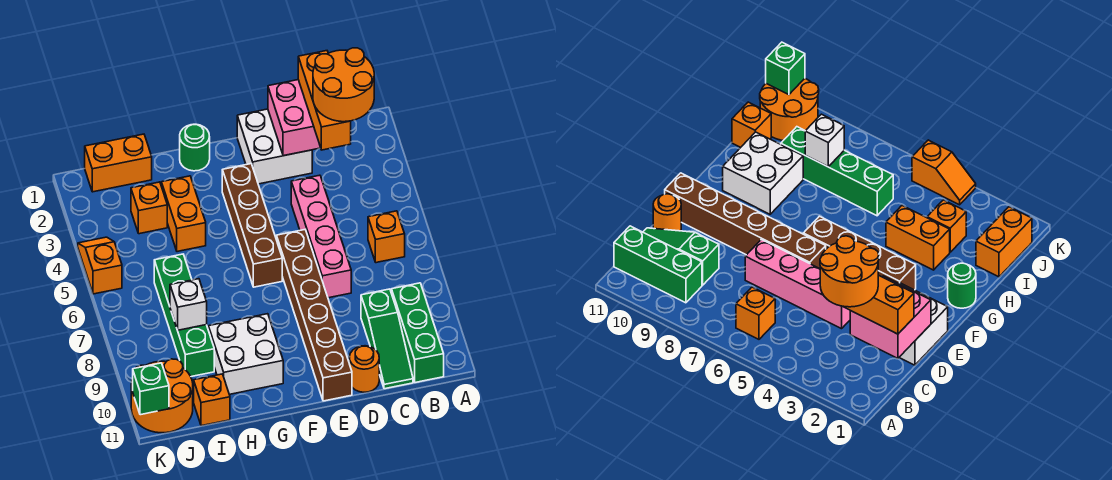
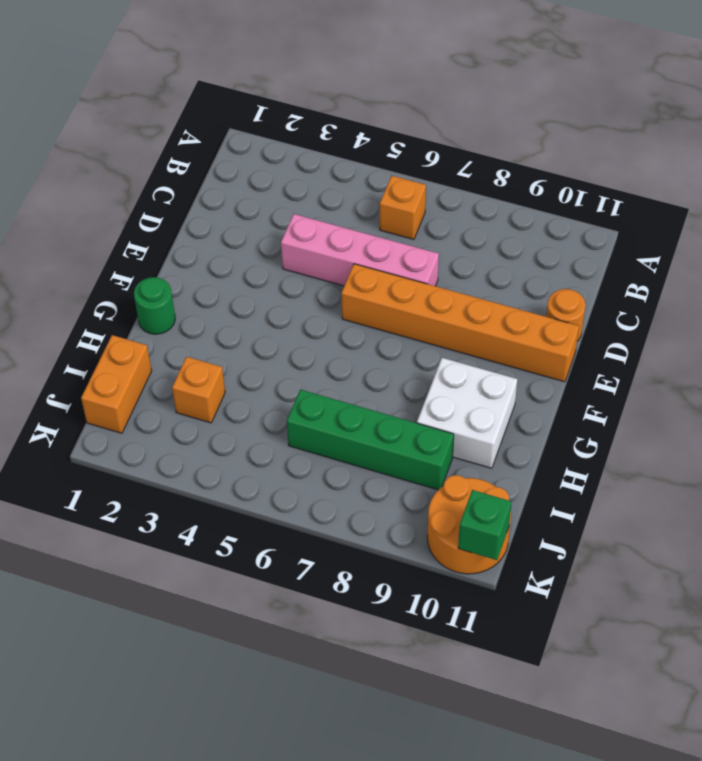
orange brick E6:E11 level 1 -> brown brick E6:E11 level 1
none -> green brick B9:B11 level 1
none -> green slope C9:C11 level 1 top 9
none -> white brick D1:E2 level 1

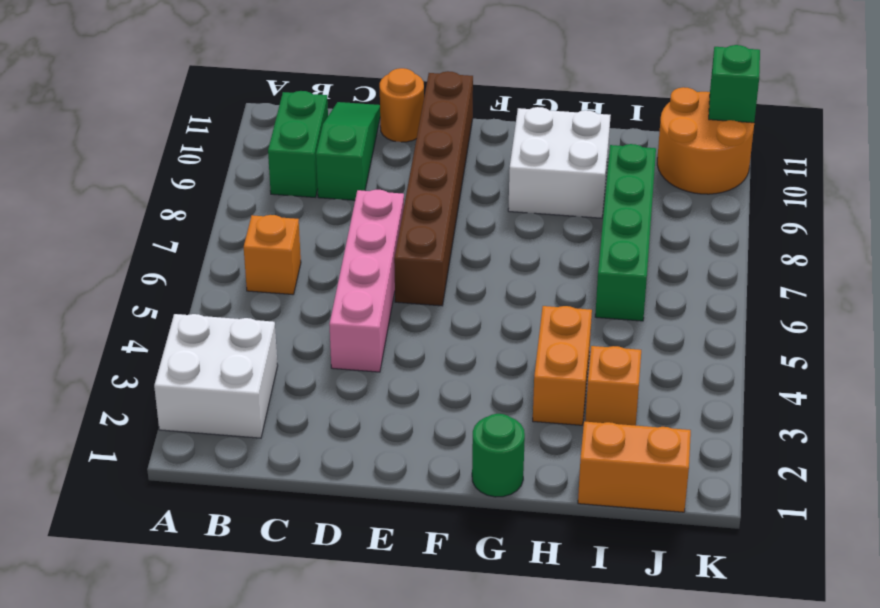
white brick A2:B3 level 1 -> white brick D1:E2 level 1
green brick B9:B10 level 1 -> green brick B9:B11 level 1
none -> brown brick F3:F6 level 1
none -> orange brick I11 level 1
none -> orange slope K4:K5 level 1 top 5

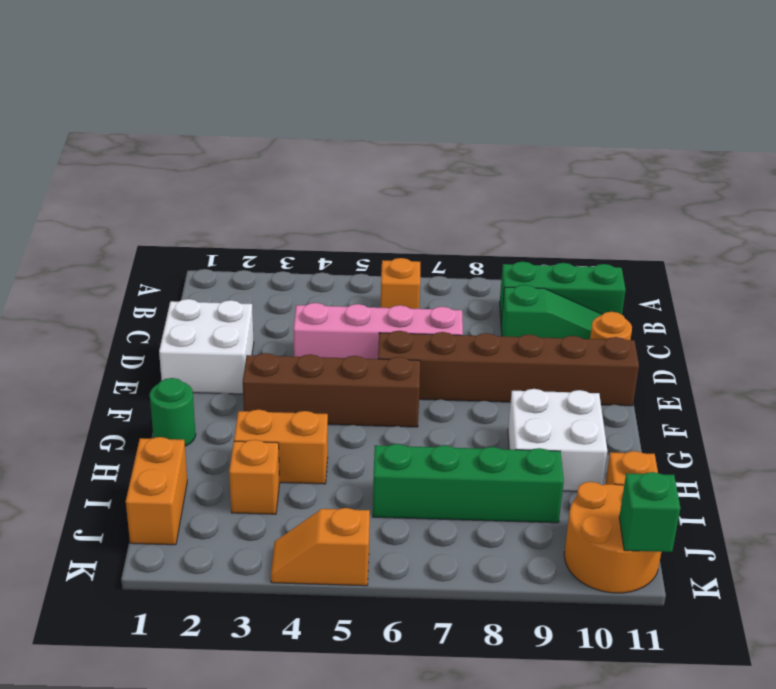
none -> pink brick C1:D2 level 2
none -> white brick I8 level 2
none -> orange brick C1:C3 level 3

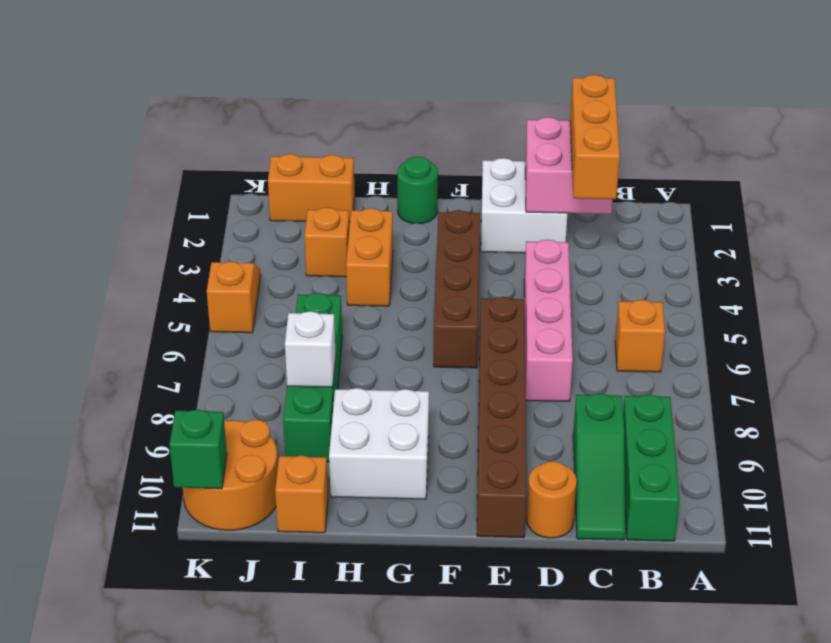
none -> orange round brick B2:C3 level 4

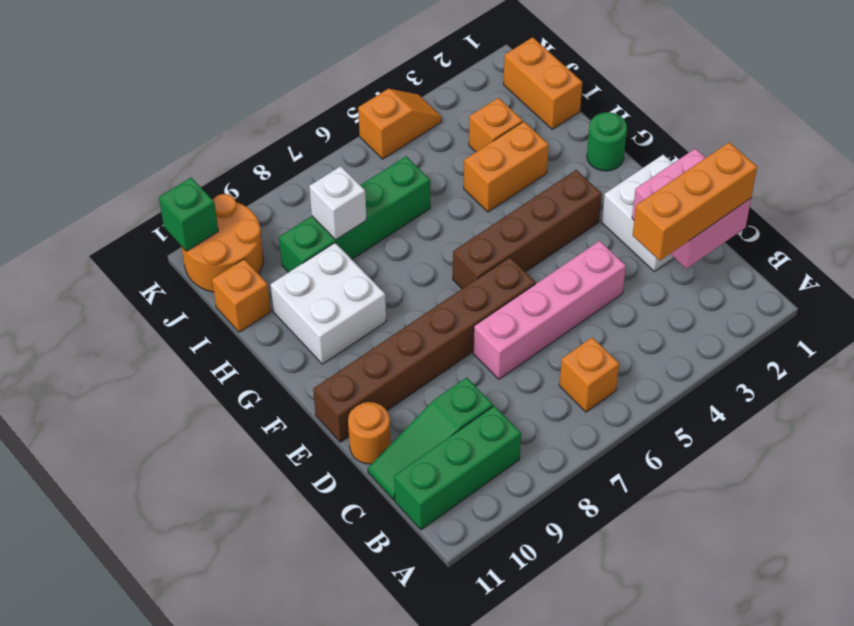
none -> orange round brick B2:C3 level 4

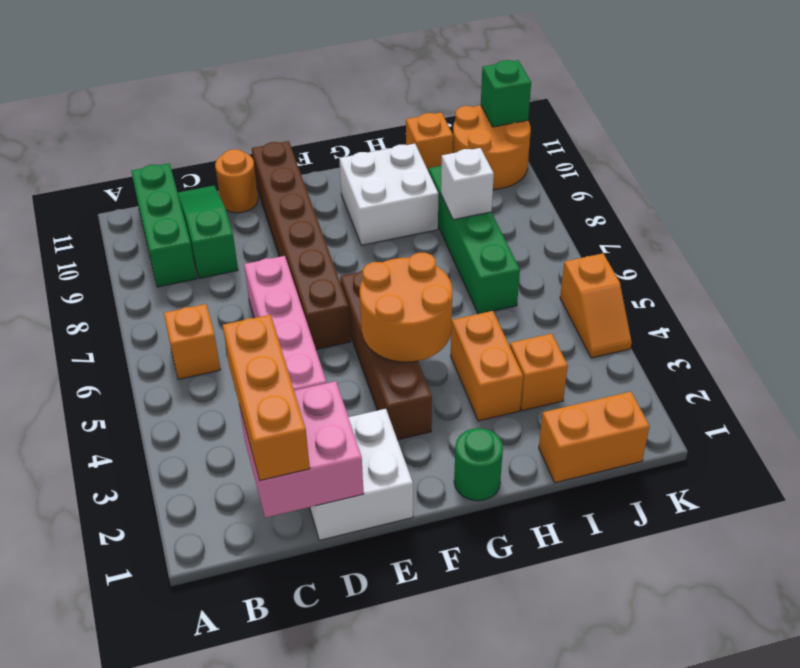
orange round brick F4:G5 level 2 -> orange round brick B2:C3 level 4

